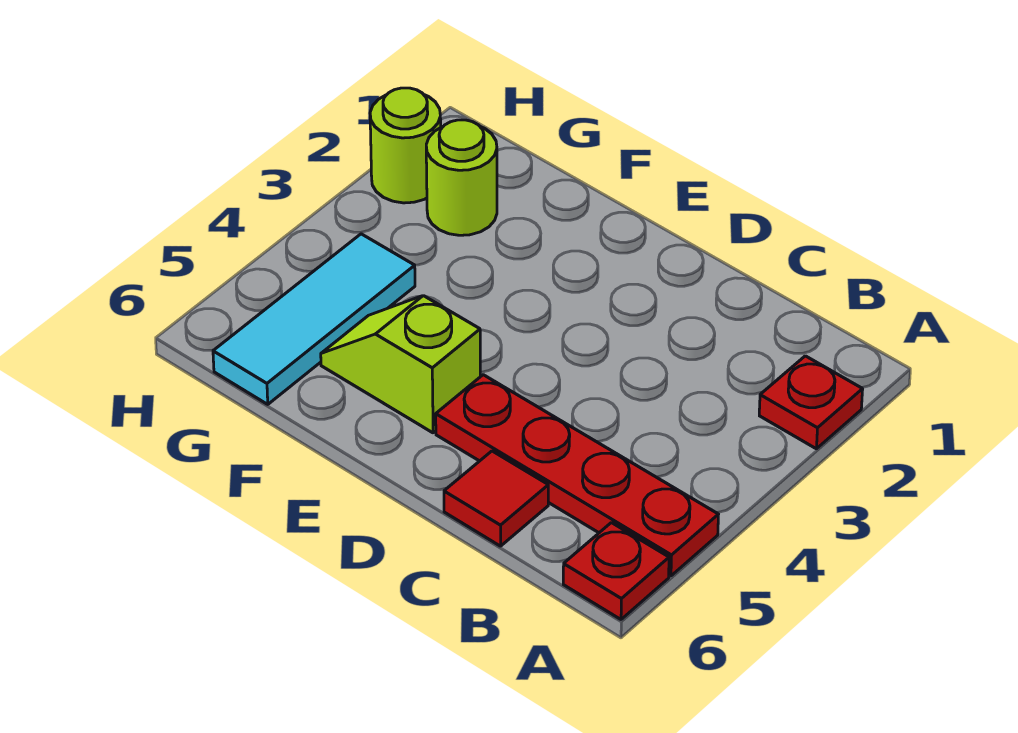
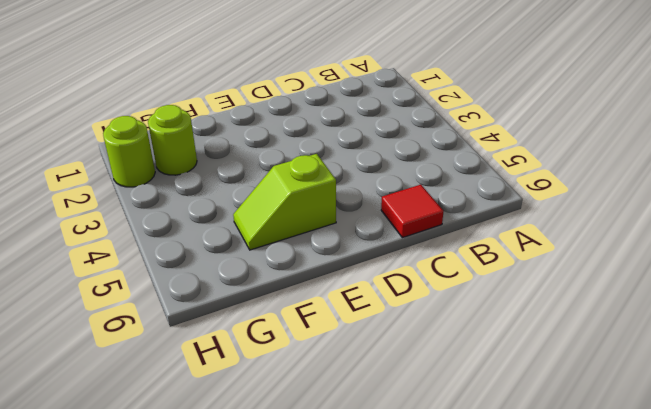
none -> red plate A2 level 1
none -> red plate A5:D5 level 1

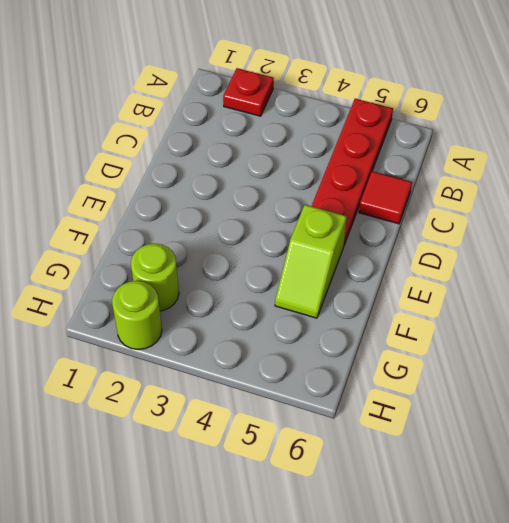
none -> red plate A6 level 1
none -> cyan tile G4:G6 level 1

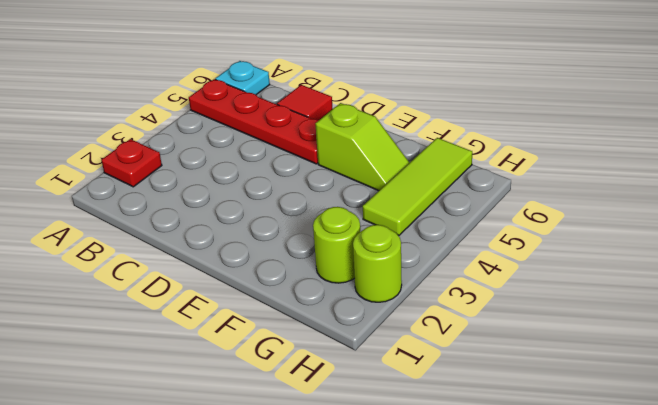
cyan plate A6 level 1 -> red plate A6 level 1
lime tile G4:G6 level 1 -> cyan tile G4:G6 level 1

